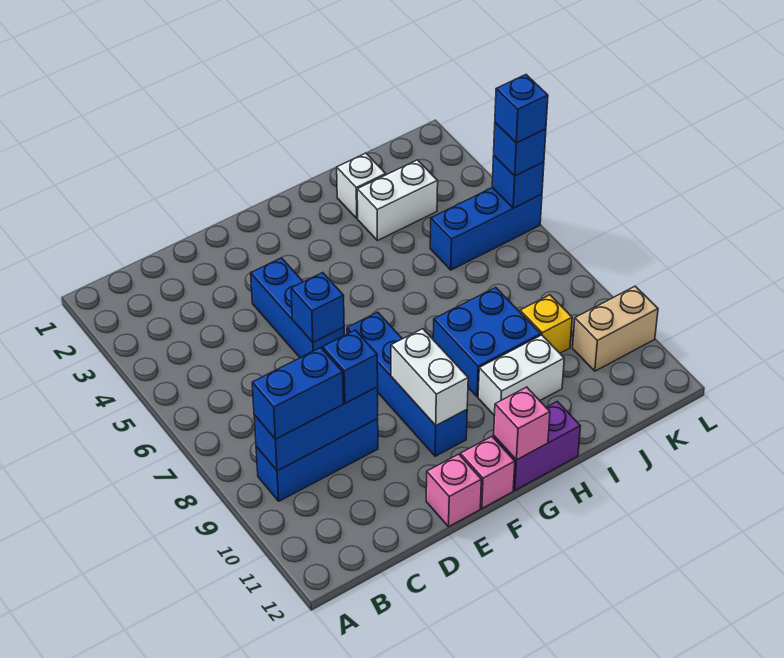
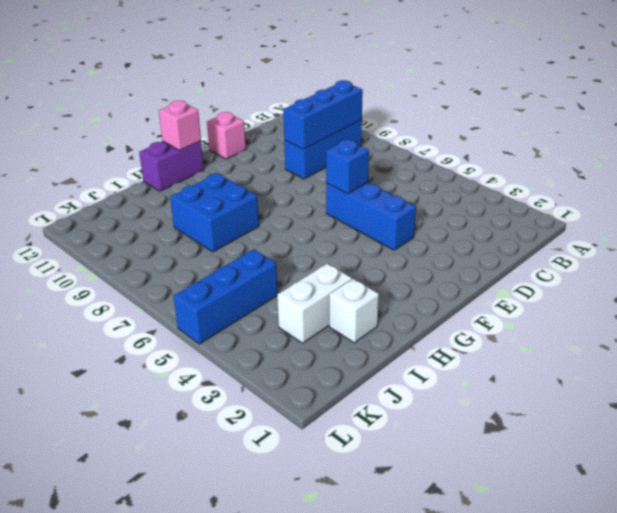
none -> blue brick F7:F10 level 1
none -> pink brick F12 level 1
none -> white brick H10:I10 level 1

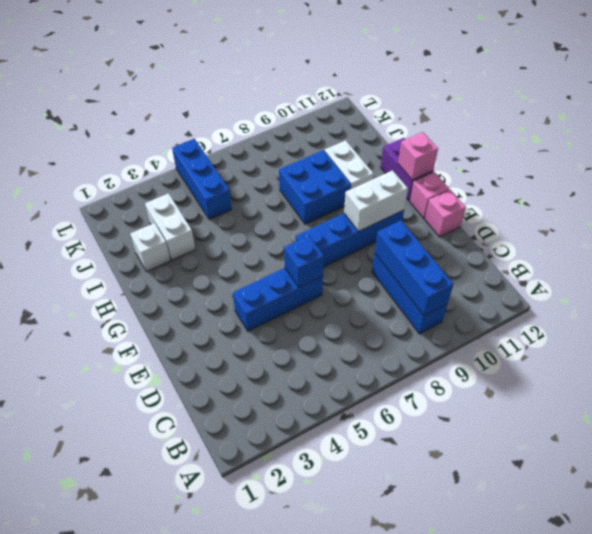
none -> yellow brick J9 level 1
none -> tan brick K10:L10 level 1
none -> blue brick L5 level 2

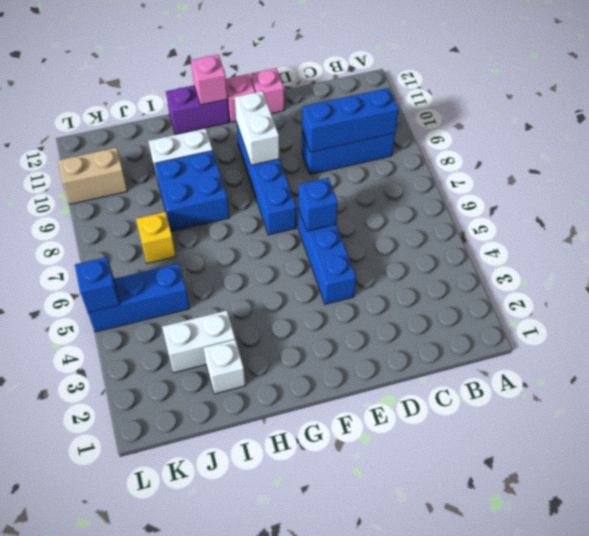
yellow brick J7 level 1 -> yellow brick J9 level 1
none -> blue brick B9:C9 level 3
none -> blue brick D9 level 3
none -> blue brick L5 level 3

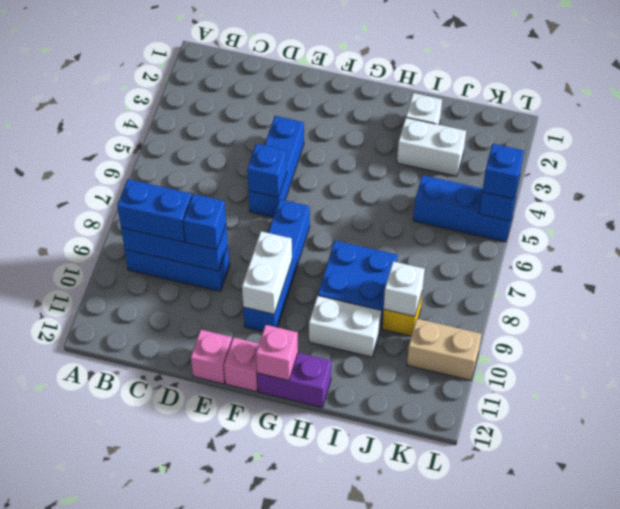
white brick J9 level 2 -> none
none -> blue brick L5 level 4

